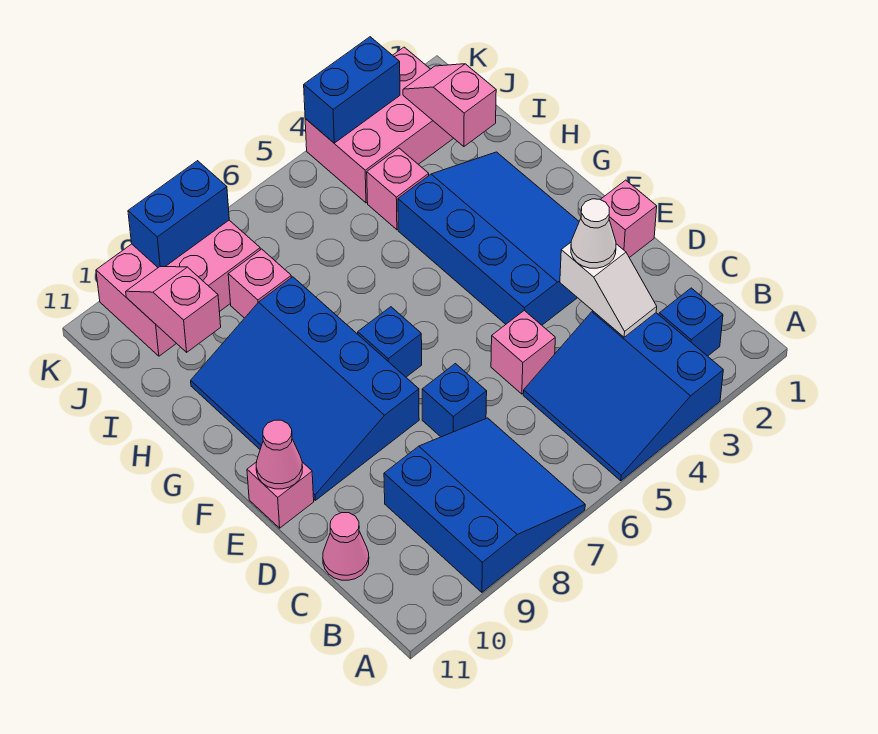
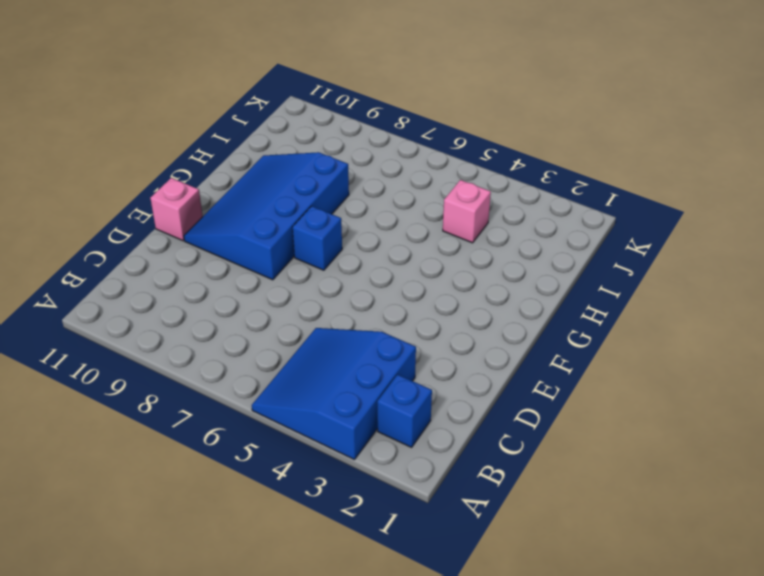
none -> blue slope A7:C9 level 1 top 9
none -> pink cone C11 level 1
none -> pink brick D5 level 1

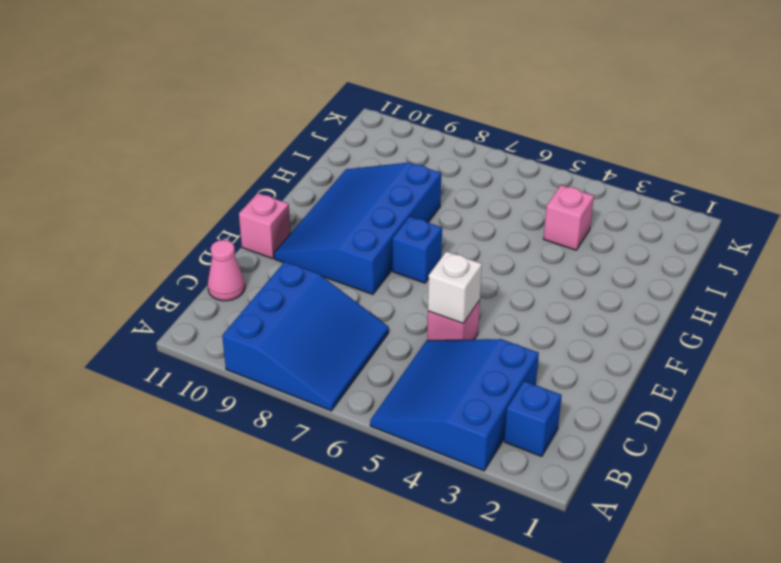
white brick D5 level 2 -> none
none -> blue brick D7 level 1
none -> pink brick E1 level 1
none -> blue slope E2:H4 level 1 top 4

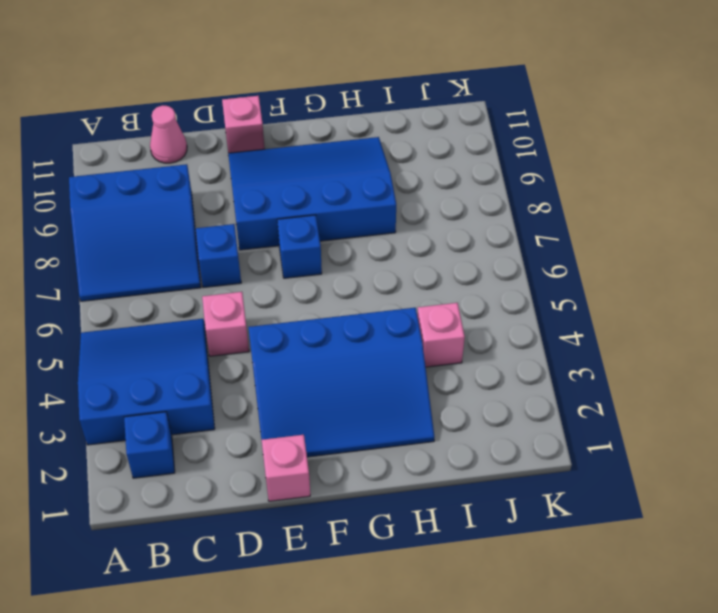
none -> pink brick I8 level 1
none -> pink brick J2:K4 level 1
none -> pink brick J8:K10 level 1

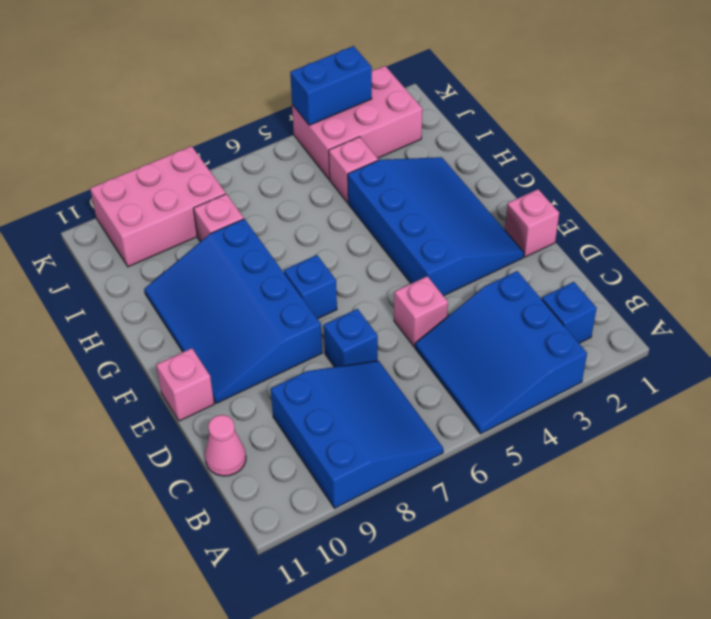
none -> white slope C3:D3 level 2 top D
none -> pink cone E11 level 2
none -> pink slope I2:J2 level 2 top I

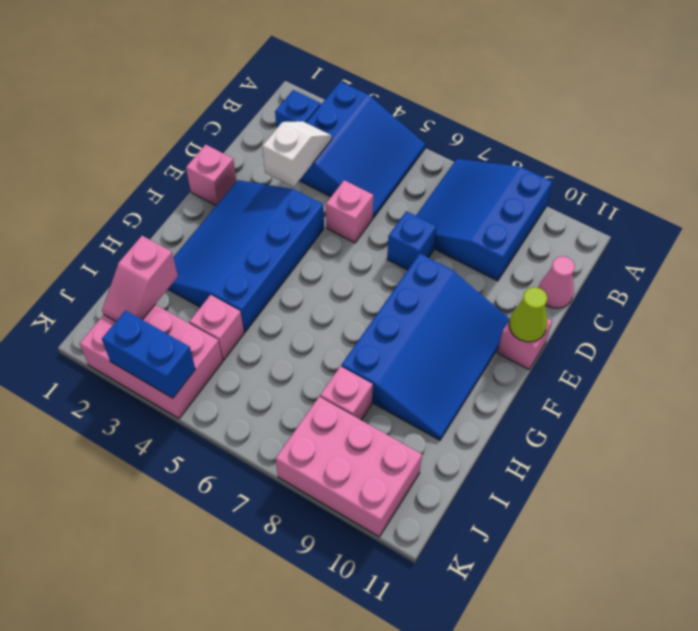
lime cone E11 level 2 -> pink cone E11 level 2
none -> blue brick F7 level 1
none -> pink slope I10:J10 level 2 top I
none -> blue brick K8:K9 level 2

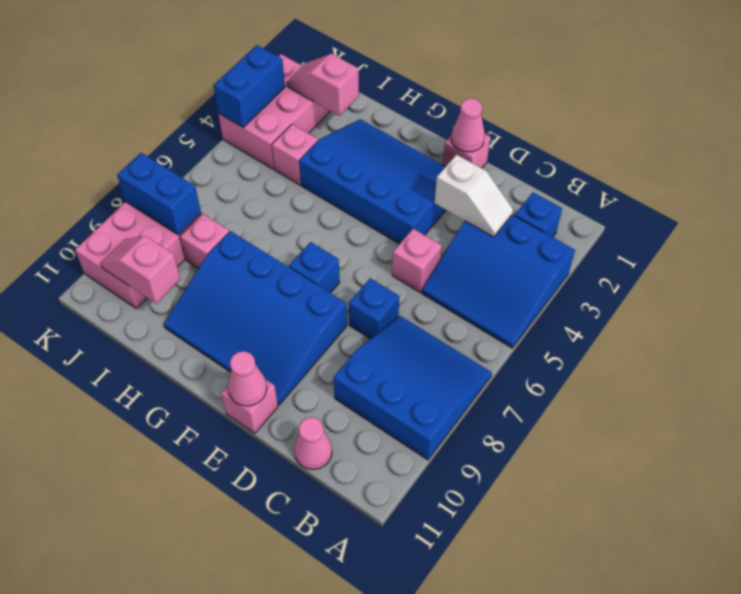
pink cone E1 level 2 -> none
blue brick J8:K8 level 2 -> blue brick K8:K9 level 2
none -> white cone D3 level 3

